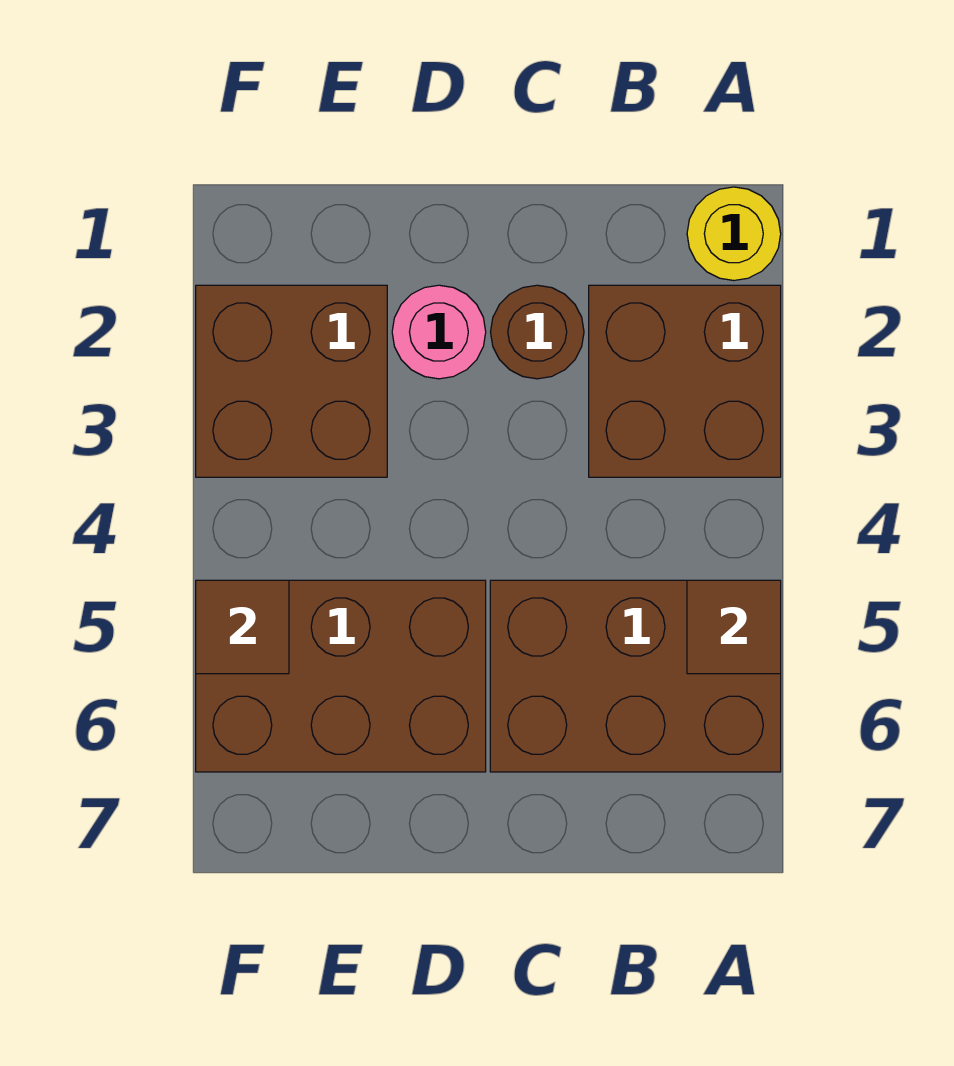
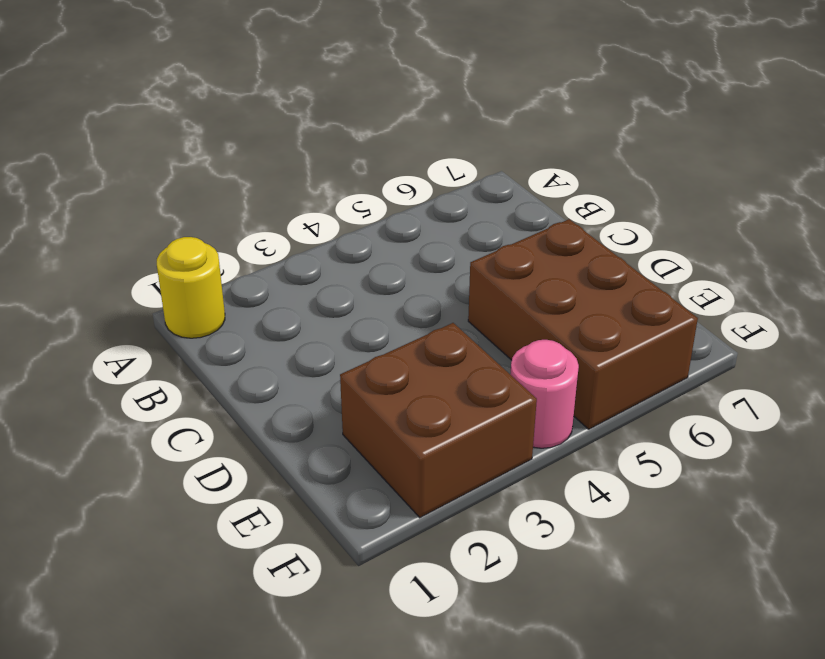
pink round brick F4 level 1 -> pink round brick D2 level 1
none -> brown brick A2:B3 level 1
none -> brown brick A5:C6 level 1

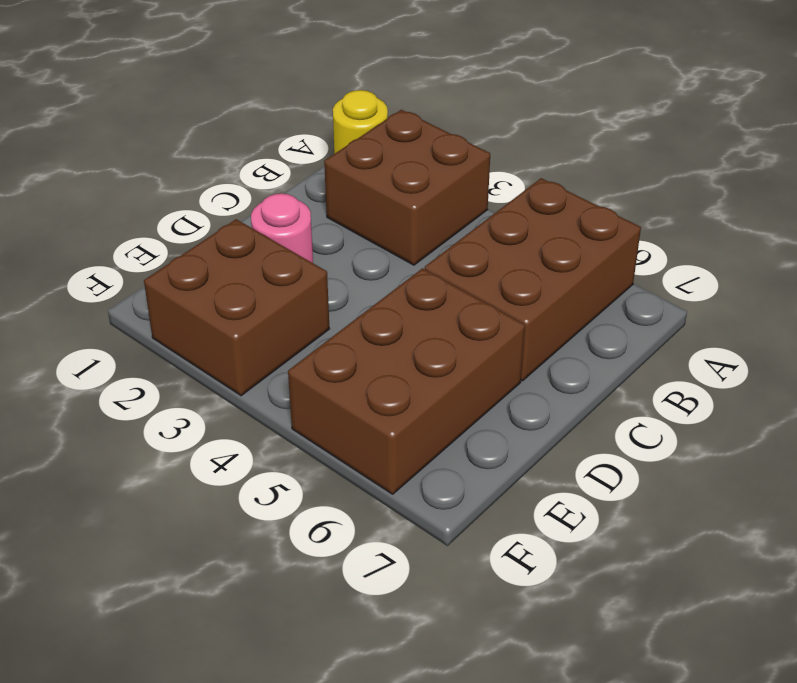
none -> brown round brick C2 level 1
none -> brown tile A5 level 2

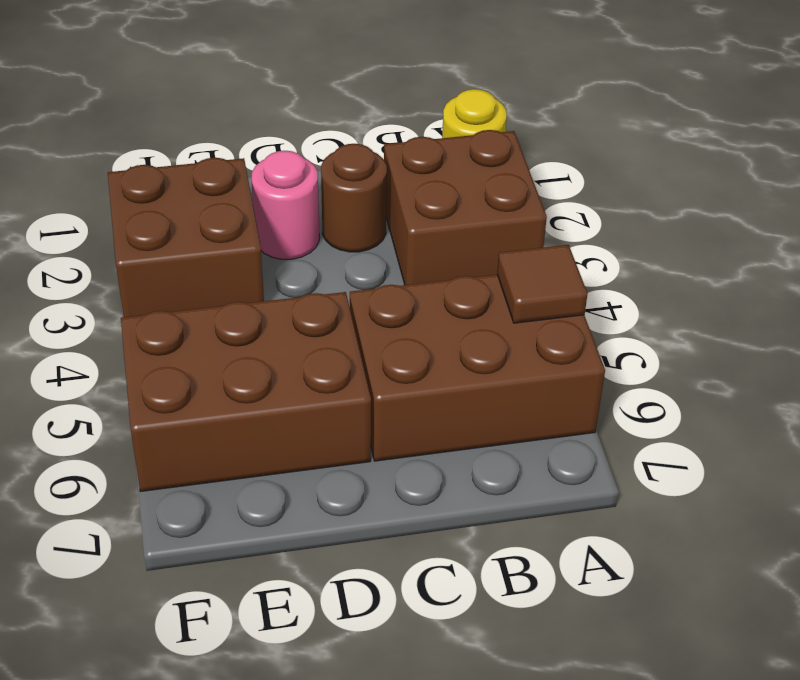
none -> brown tile F5 level 2

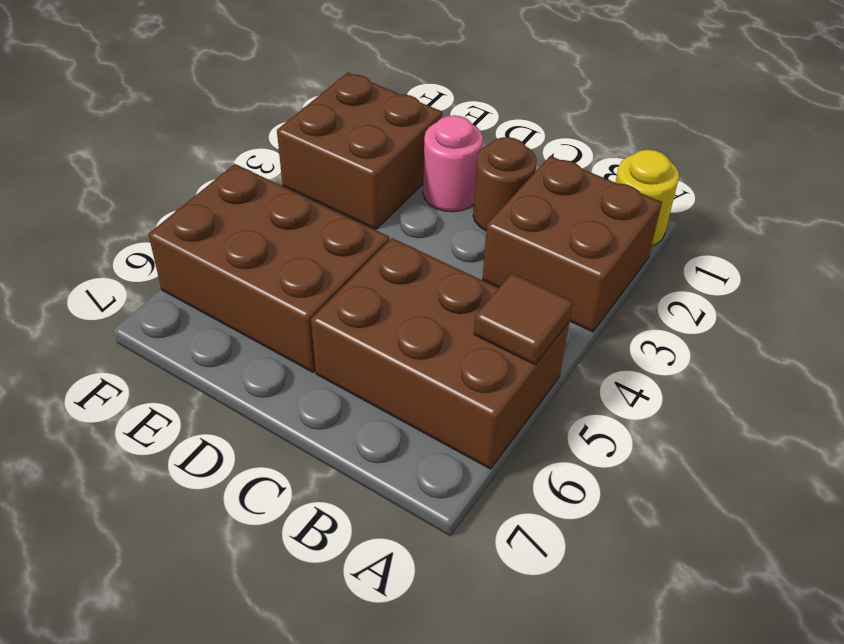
none -> brown tile F5 level 2

